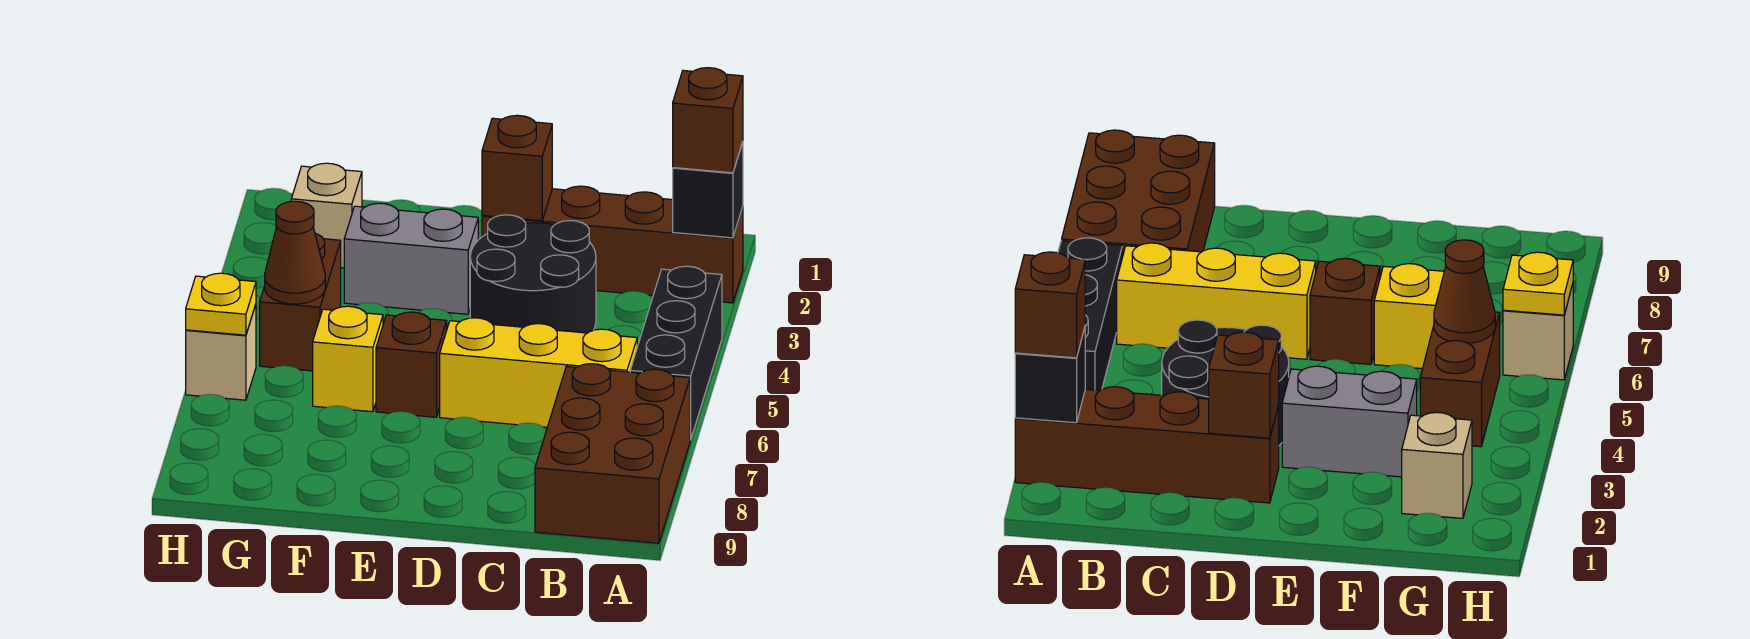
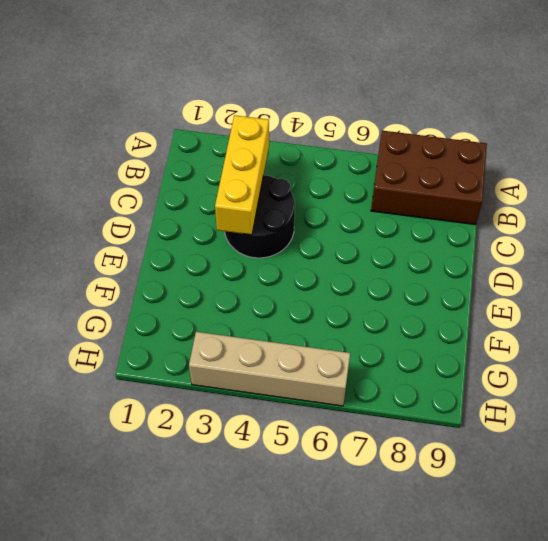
yellow brick B3:D3 level 2 -> yellow brick B6:D6 level 1
tan brick H3:H6 level 1 -> tan brick H6 level 1
none -> brown brick A2:D2 level 1
none -> black brick A4:A6 level 1
none -> grey brick E3:F3 level 1

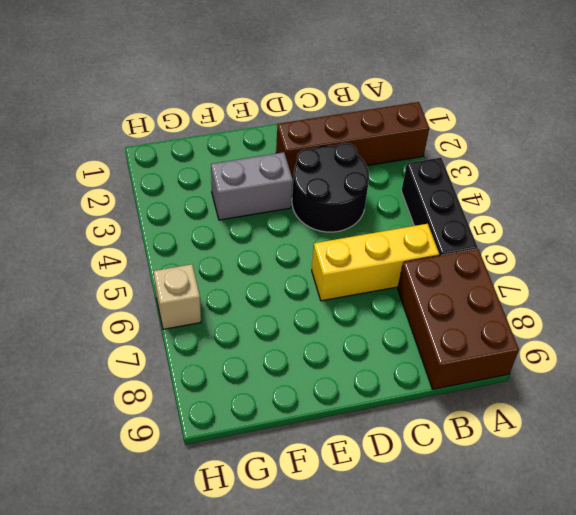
none -> brown brick E6 level 1
none -> yellow brick F6 level 1
none -> tan brick G2 level 1

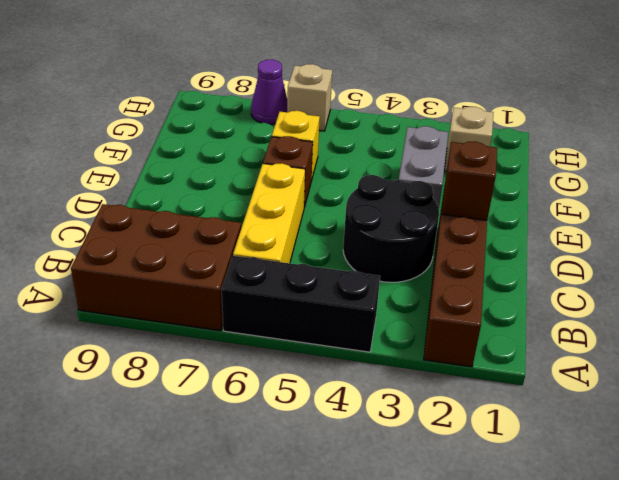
purple cone H7 level 1 -> none
none -> brown brick G4:G5 level 1
none -> black brick A2 level 2
none -> brown cone G5 level 2

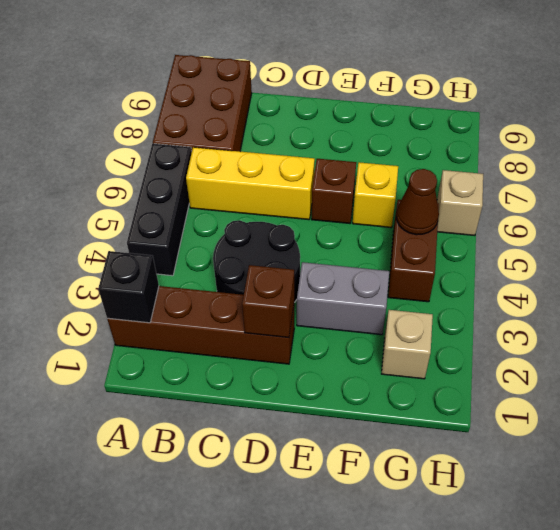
none -> yellow plate H6 level 2
none -> brown brick A2 level 3

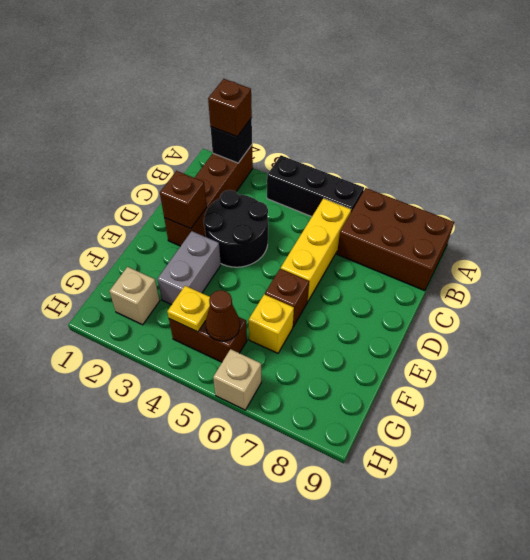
yellow plate G4 level 2 -> yellow plate H6 level 2

